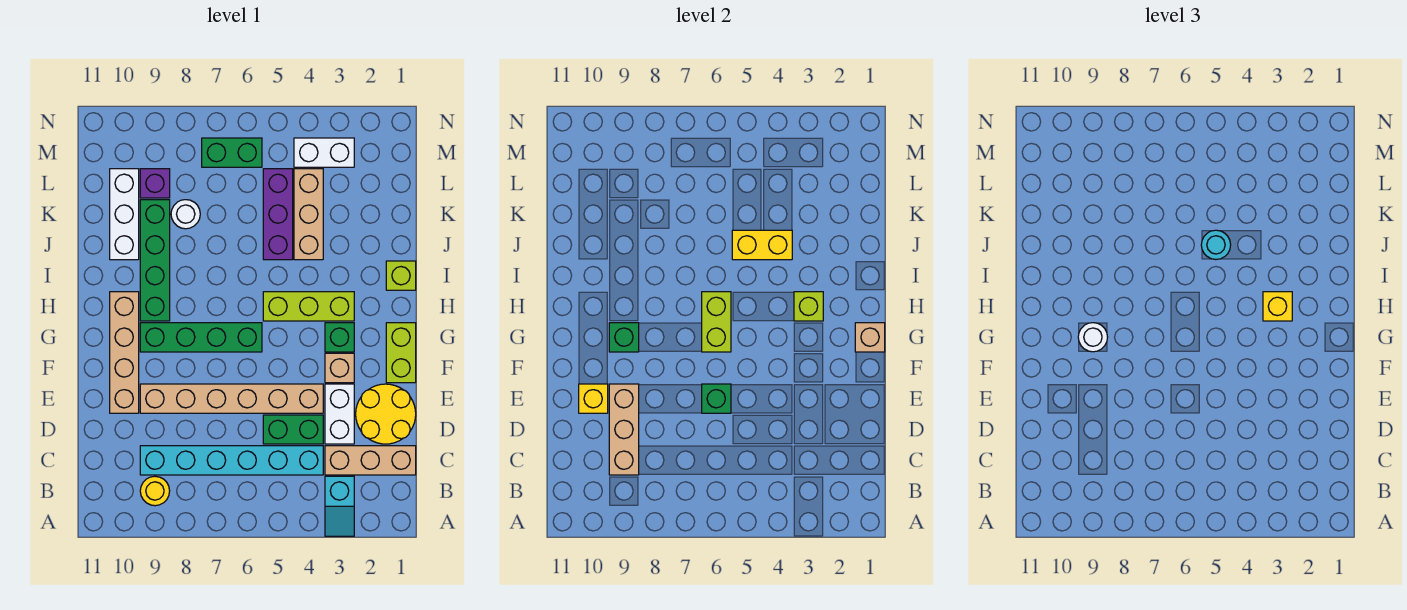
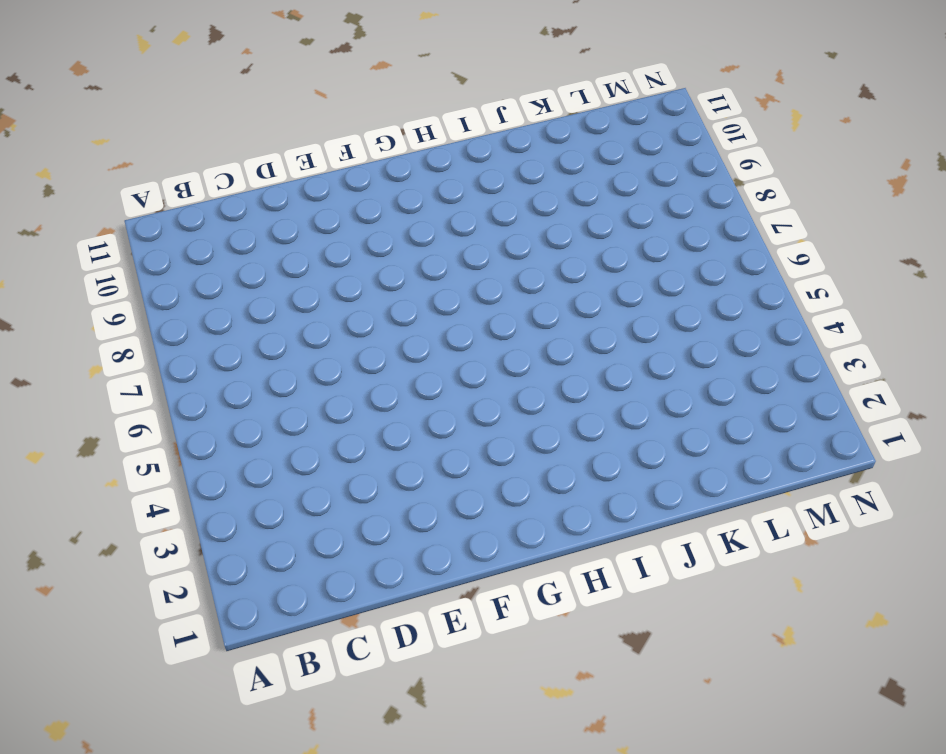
none -> cyan slope A3:B3 level 1 top B
none -> yellow round brick B9 level 1
none -> tan brick C1:C3 level 1
none -> cyan brick C4:C9 level 1

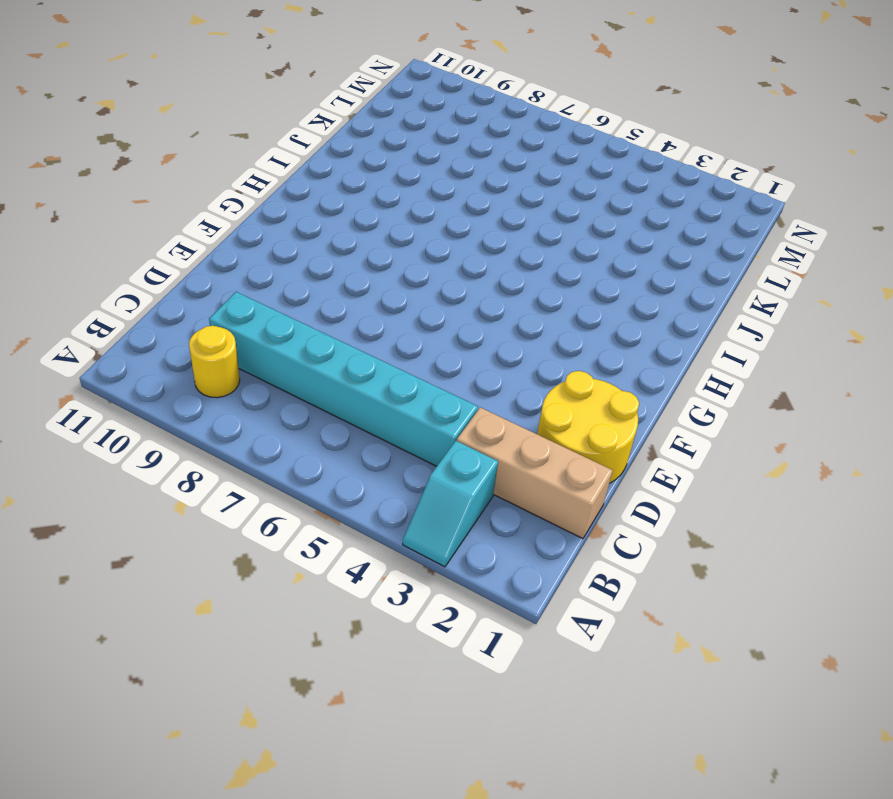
none -> white brick D3:E3 level 1
none -> green brick D4:D5 level 1
none -> tan brick E4:E9 level 1
none -> tan brick E10:H10 level 1

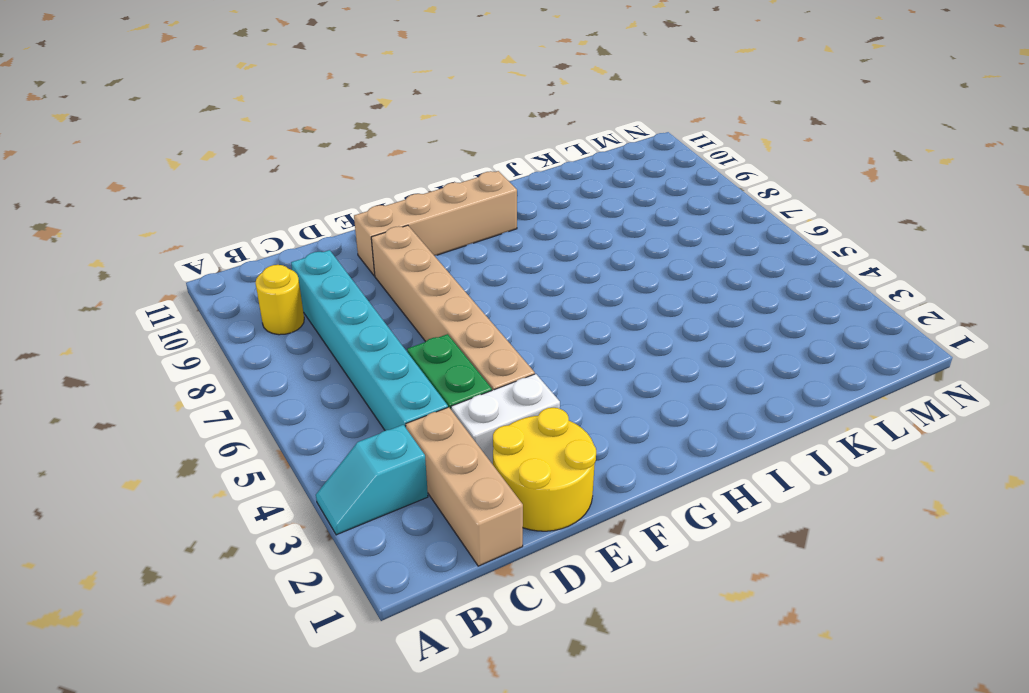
none -> lime brick F1:G1 level 1
none -> tan brick F3 level 1
none -> green brick G3 level 1
none -> green brick G6:G9 level 1

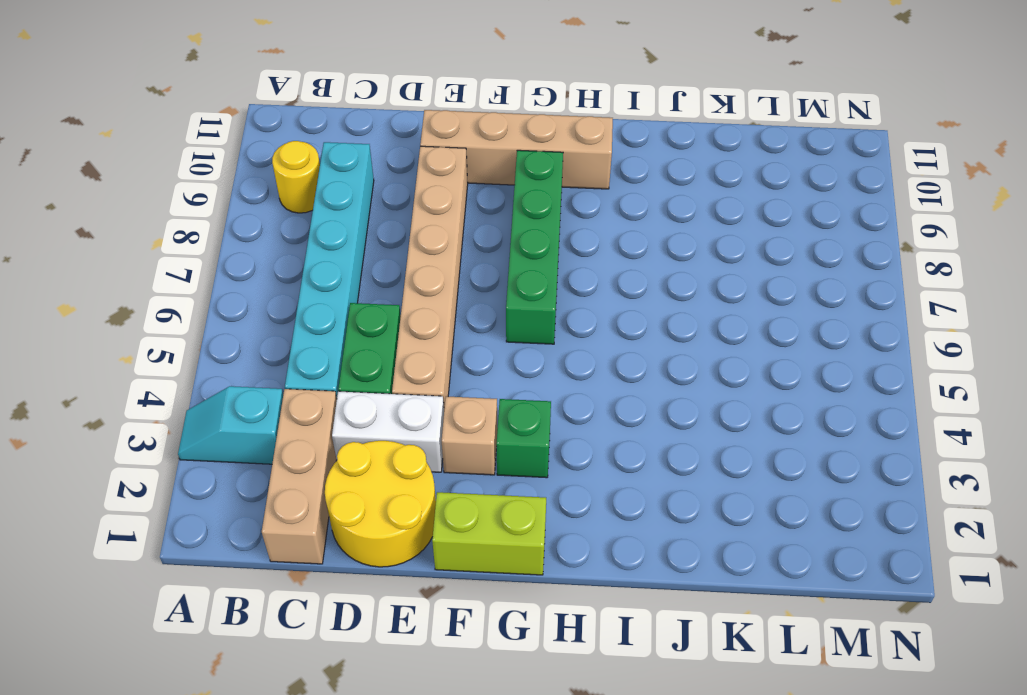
none -> lime brick H3:H5 level 1
none -> green brick H9:K9 level 1
none -> lime brick I1 level 1
none -> tan brick J4:L4 level 1

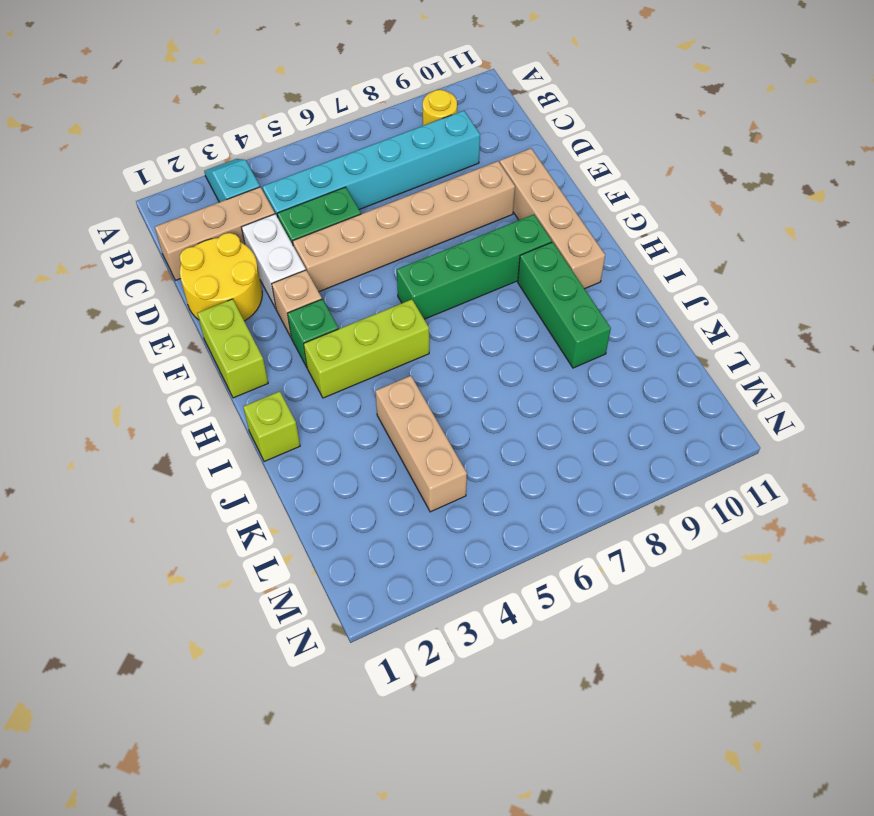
green brick H9:J9 level 1 -> green brick H9:K9 level 1
none -> purple brick J5:L5 level 1
none -> white brick J10:L10 level 1
none -> white round brick K8 level 1
none -> purple brick L9 level 1

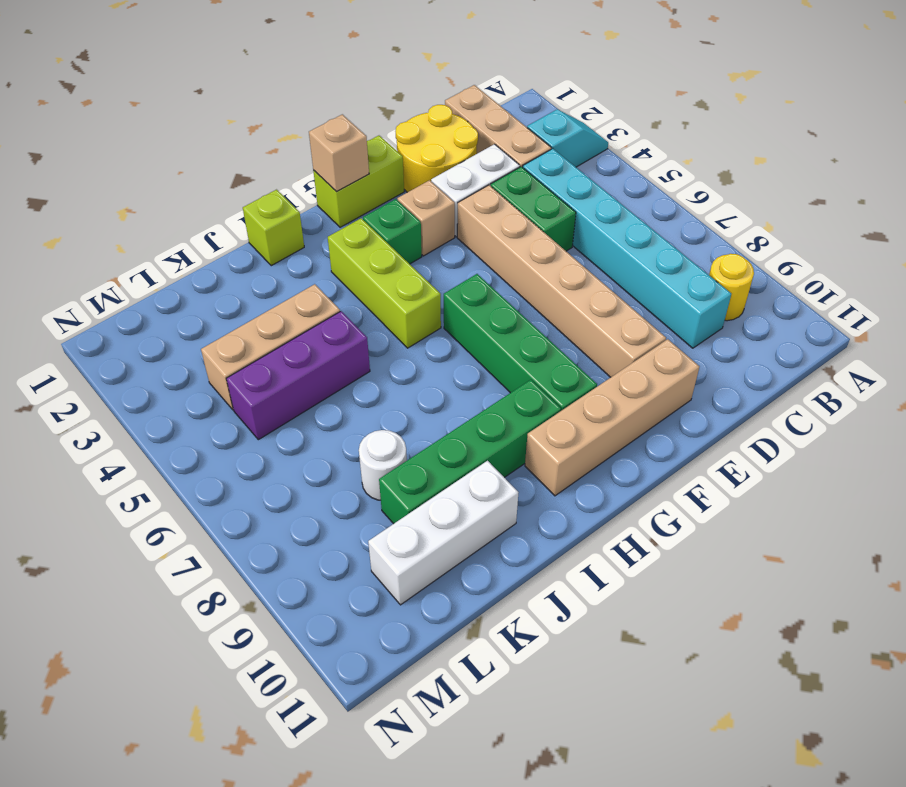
none -> purple brick L9 level 1
none -> white brick M3:M4 level 1
none -> green brick M6:M7 level 1
none -> tan brick C9:E9 level 2

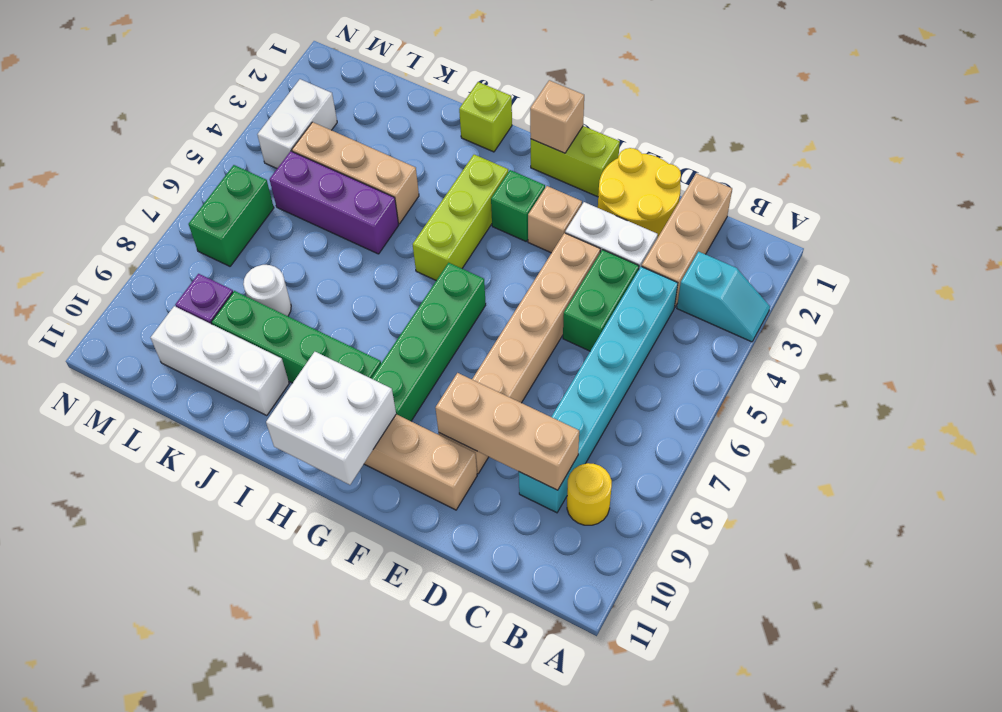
white brick G10:H11 level 2 -> none
none -> green brick E6 level 2
none -> yellow brick E10 level 2
none -> lime brick G6:H6 level 2
none -> green brick G9 level 2

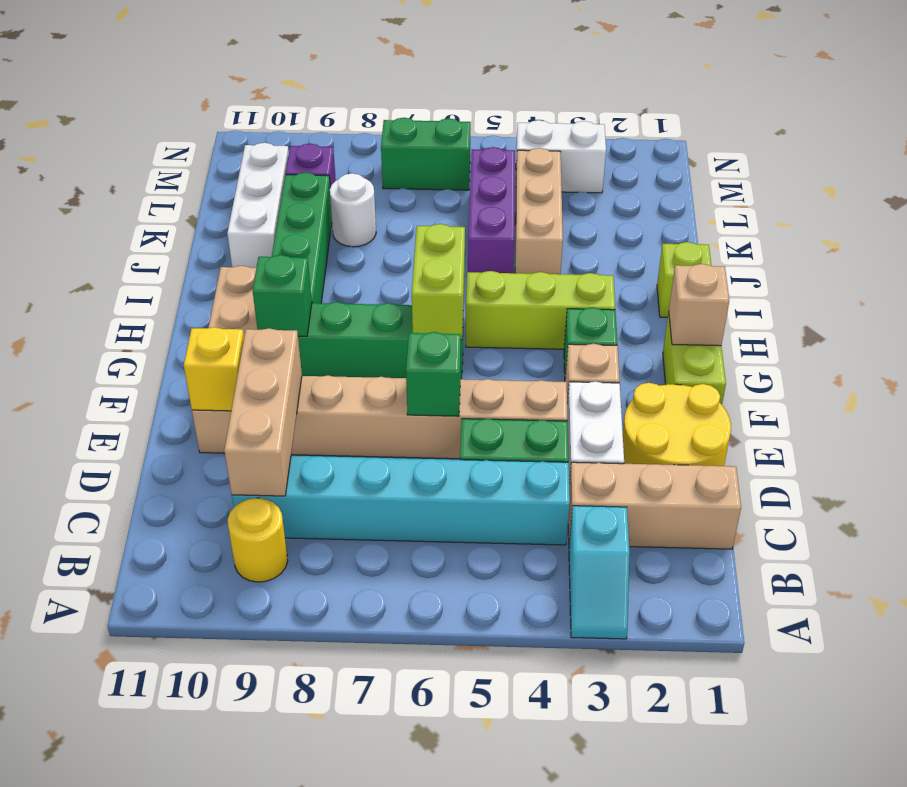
none -> lime brick H3 level 2
none -> yellow brick J4:J5 level 2
none -> white round brick G9 level 3
none -> yellow brick H3 level 3

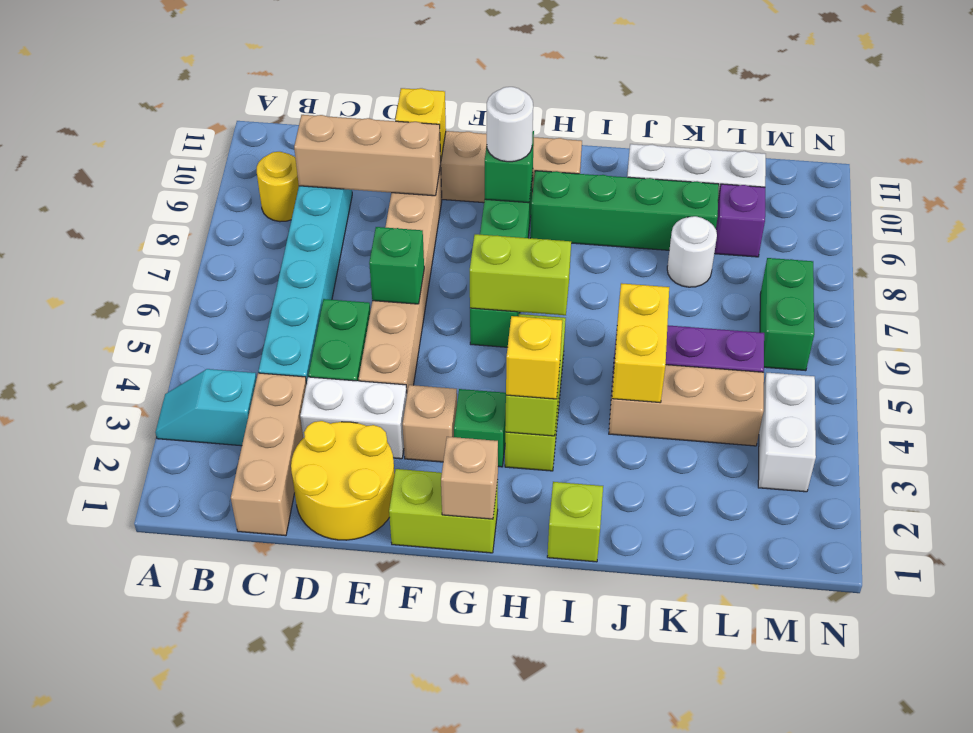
none -> cyan round brick J5 level 3

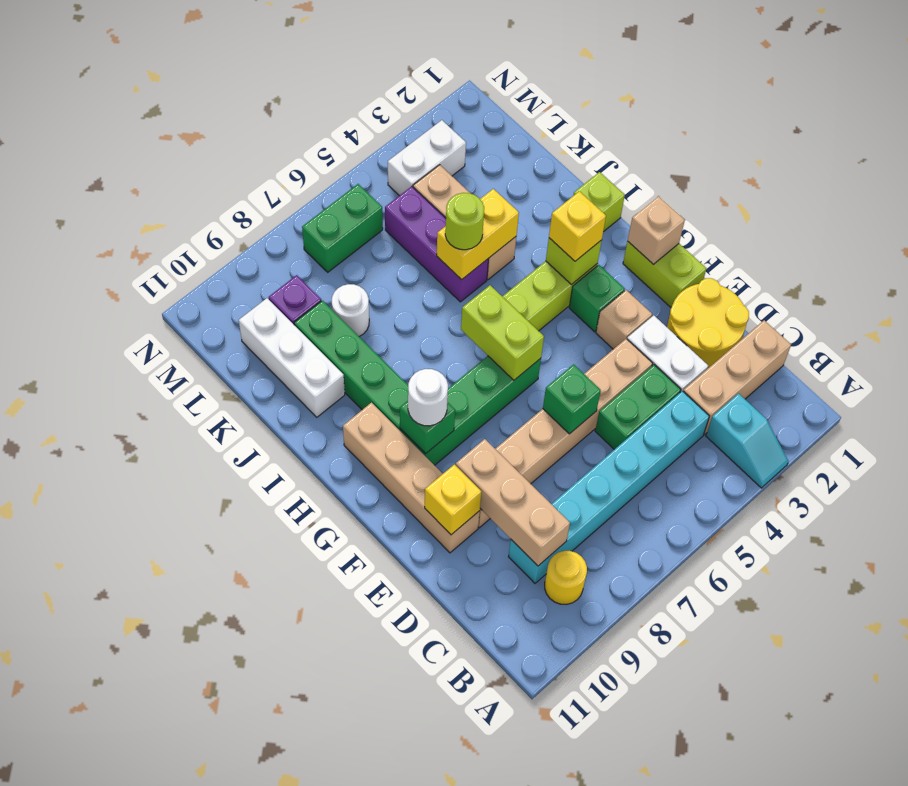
lime round brick J5 level 3 -> cyan round brick J5 level 3

